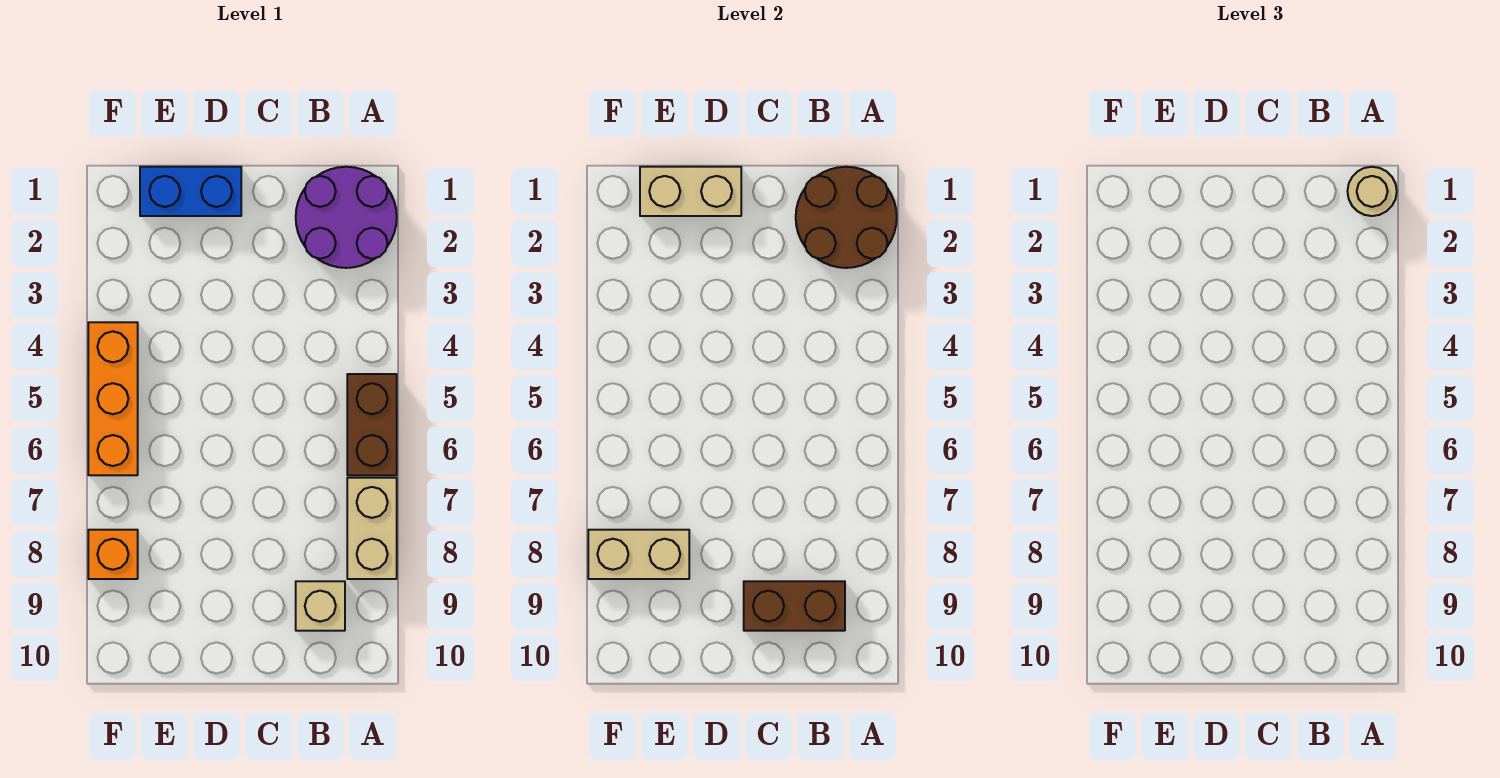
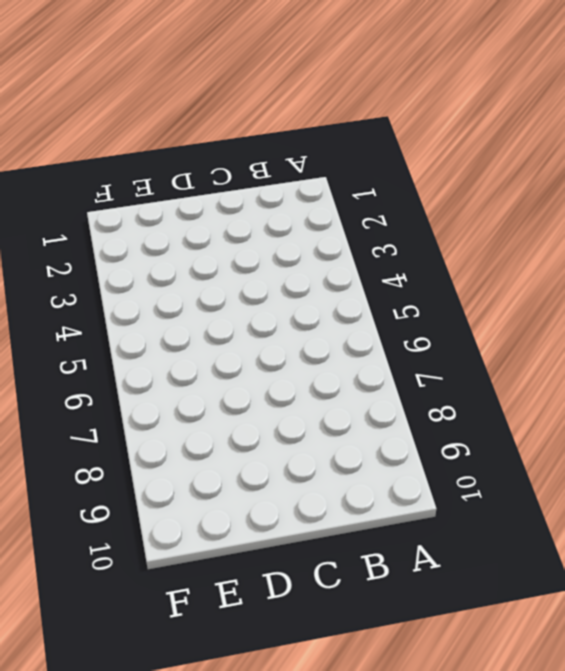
none -> purple round brick A1:B2 level 1
none -> brown brick A5:A6 level 1
none -> tan brick A7:A8 level 1

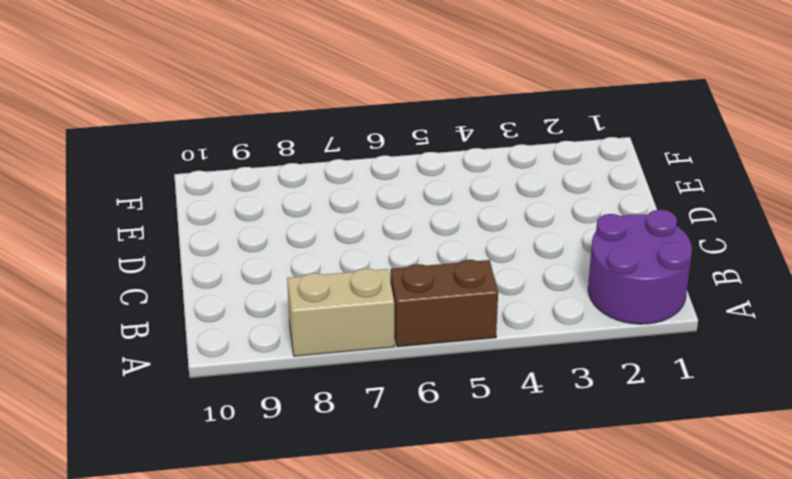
none -> tan brick B9 level 1
none -> blue brick D1:E1 level 1
none -> orange brick F4:F6 level 1

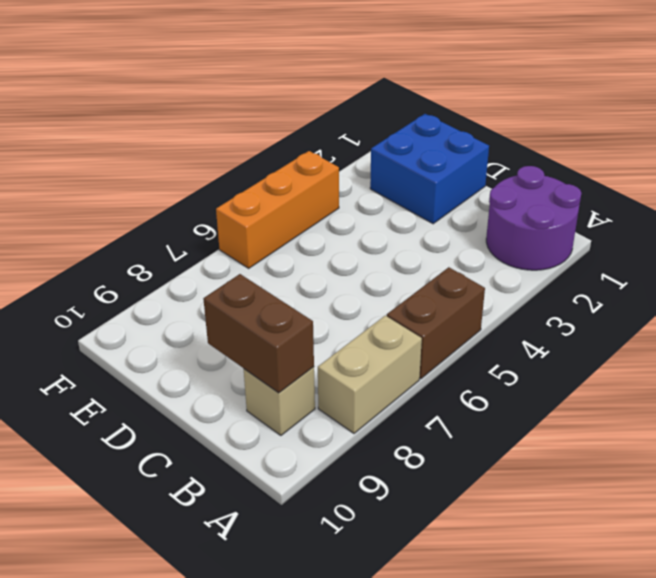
blue brick D1:E2 level 1 -> blue brick D1:E1 level 1
none -> orange brick F8 level 1
none -> brown round brick A1:B2 level 2
none -> tan brick D1:E1 level 2

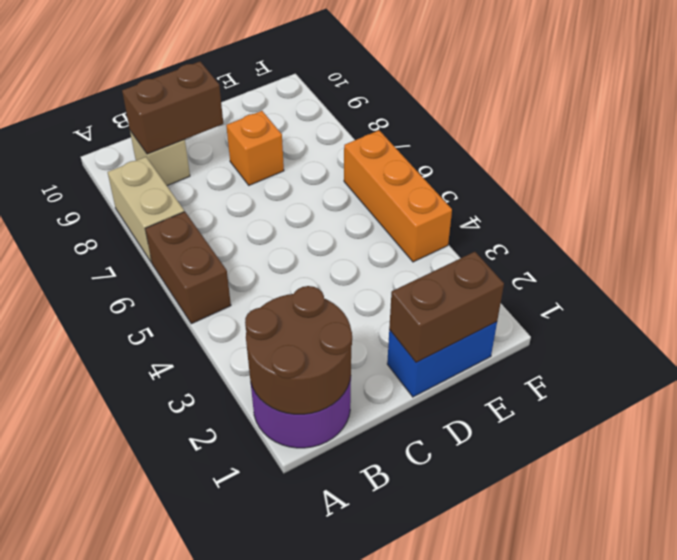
brown brick D1:E1 level 2 -> tan brick D1:E1 level 2
orange brick D8 level 1 -> orange brick F8 level 1
none -> tan brick E8:F8 level 2
none -> tan round brick A1 level 3

